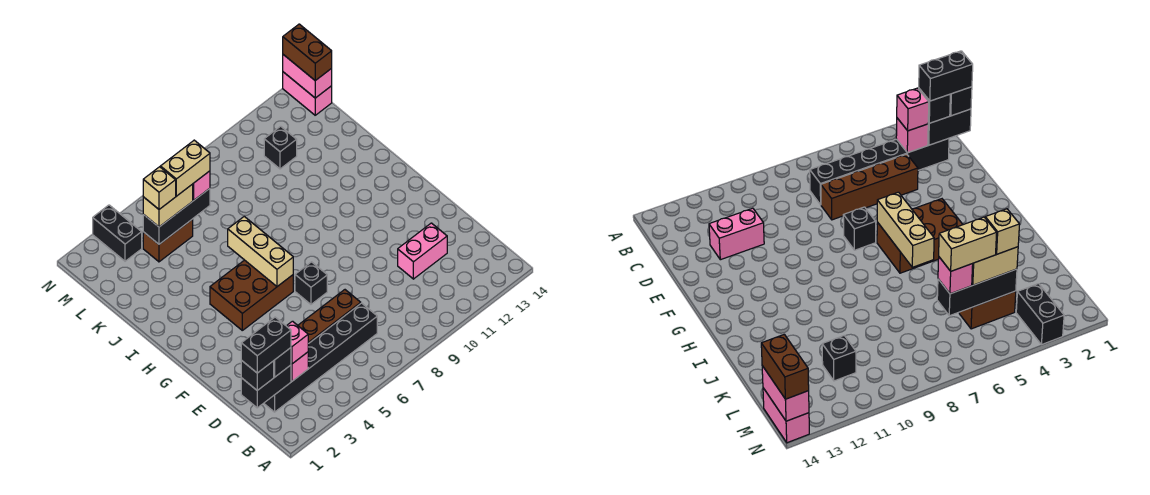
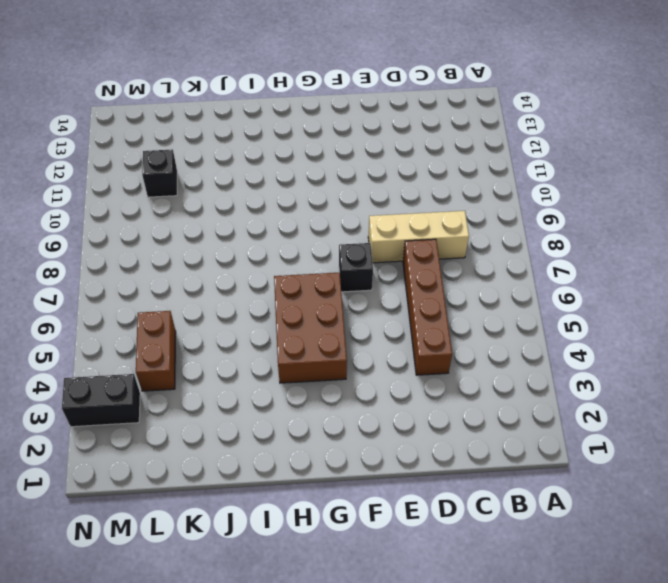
tan brick C8:E8 level 1 -> tan brick G6:I6 level 2
none -> black brick C2:C7 level 1
none -> pink brick D11:D12 level 1
none -> pink brick M14:N14 level 1

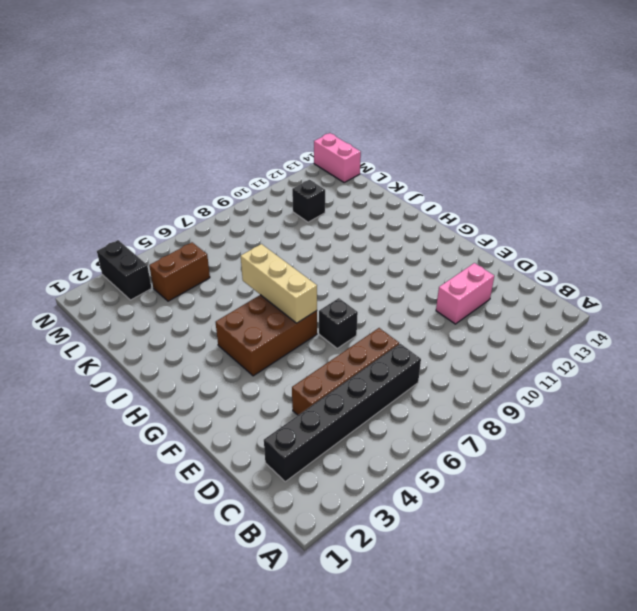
none -> black brick C1:C2 level 2
none -> pink brick C3 level 2
none -> black brick L4:L6 level 2

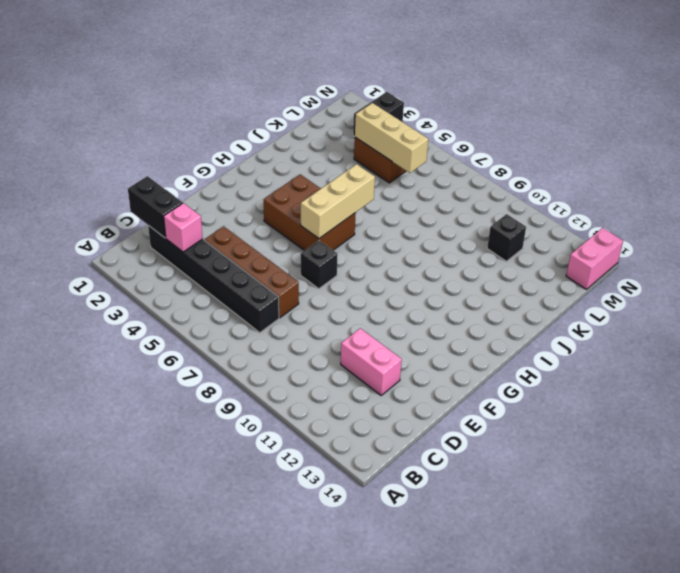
tan brick L4:L6 level 2 -> black brick L4:L6 level 2
none -> pink brick M14:N14 level 2
none -> black brick C1 level 3
none -> black brick C2 level 3

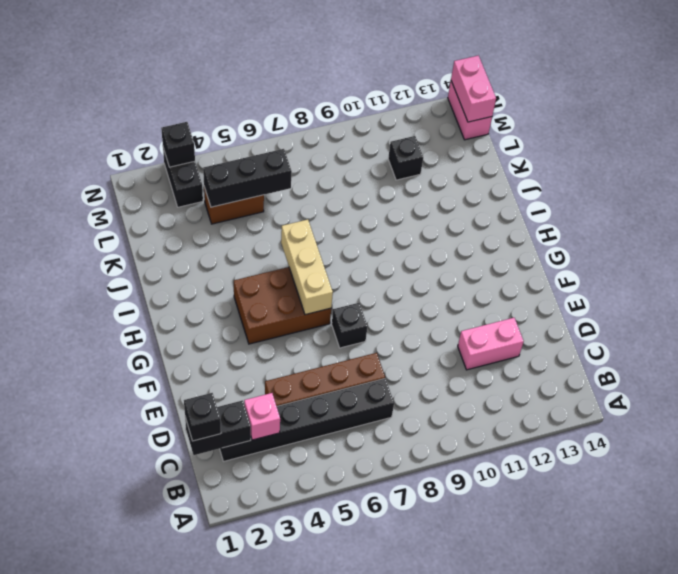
black brick N3 level 2 -> black brick C2 level 3
none -> pink brick C3 level 3
none -> tan brick L4:L5 level 3
none -> pink brick L6 level 3

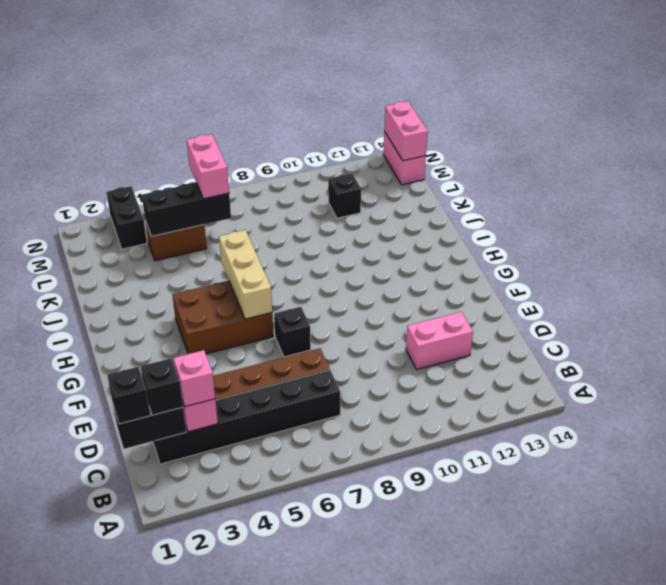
pink brick L6:M6 level 3 -> pink brick L6 level 3
none -> tan brick L4:L5 level 3
none -> brown brick M14:N14 level 3
none -> black brick C1:C2 level 4

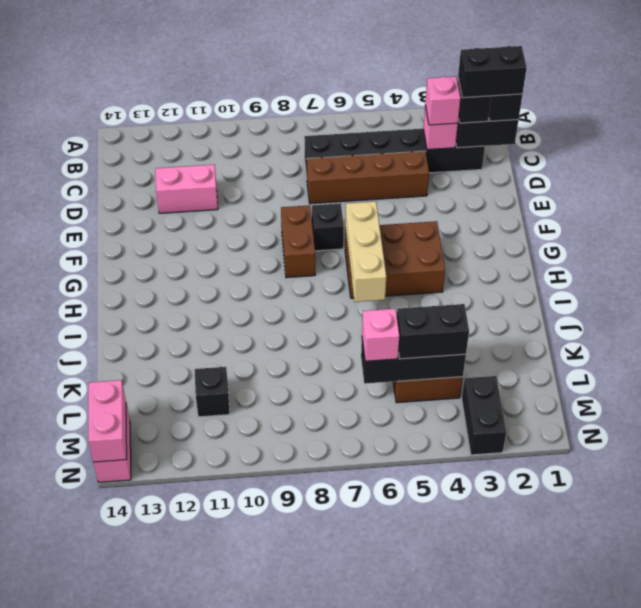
brown brick F8:G8 level 1 -> brown brick M14:N14 level 3
black brick L4:L5 level 3 -> tan brick L4:L5 level 3
none -> tan brick L4 level 4
none -> tan brick L5:L6 level 4

